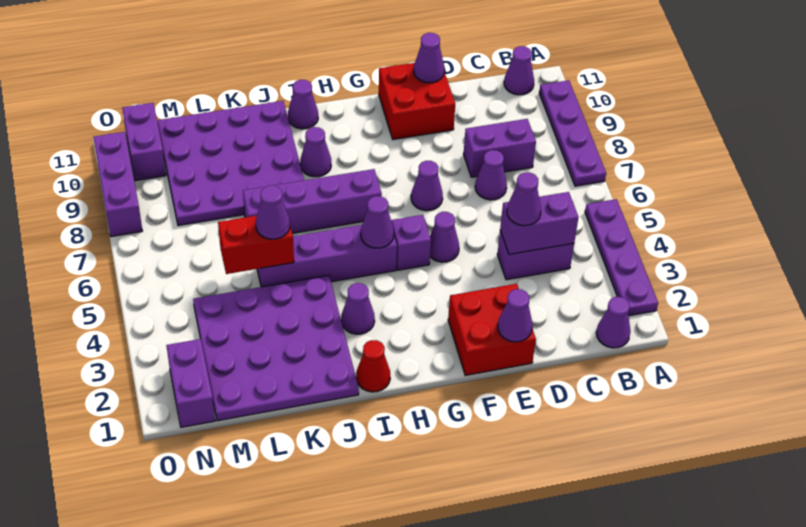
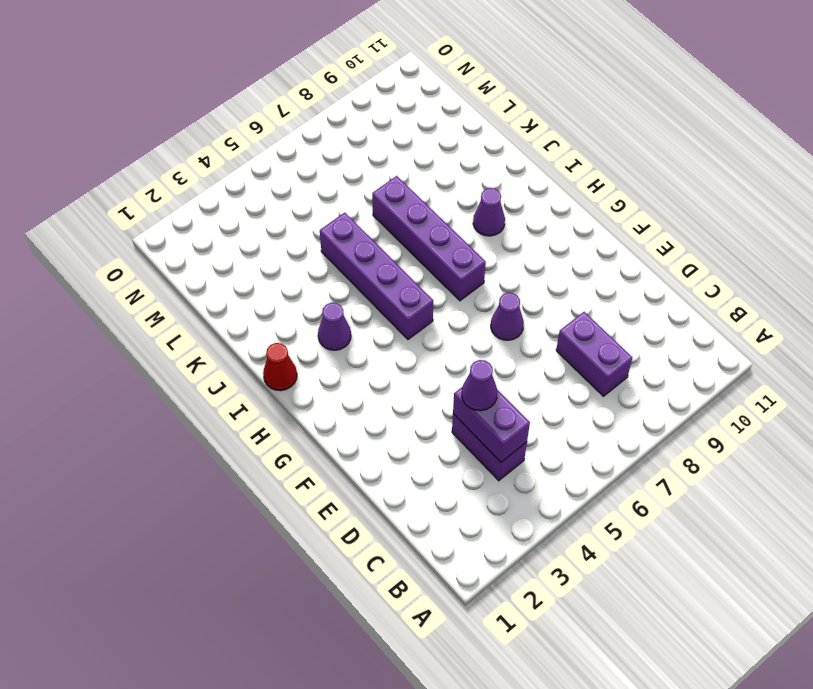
none -> purple plate A2:A5 level 1
none -> purple plate A7:A10 level 1
none -> purple cone B1 level 1
none -> purple cone B11 level 1

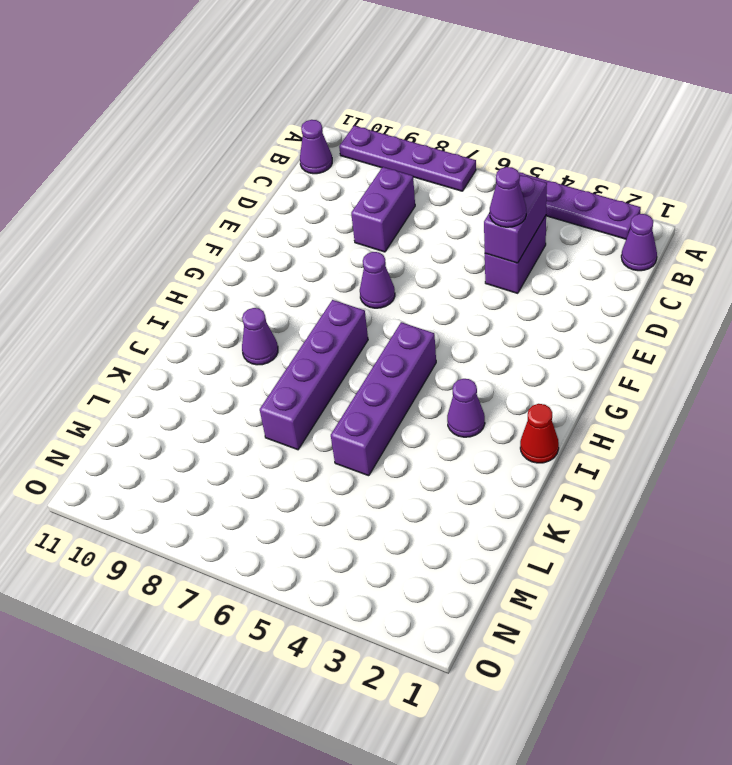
none -> purple cone D7 level 1
none -> red brick E1:F2 level 1
none -> red brick E10:F11 level 1
none -> purple cone F5 level 1

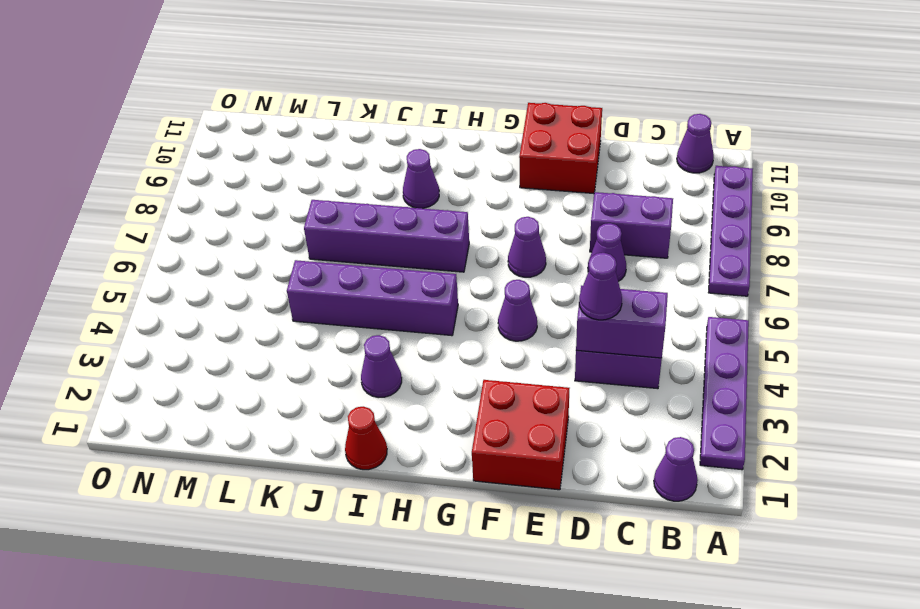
none -> purple brick G5 level 1
none -> purple cone I11 level 1
none -> purple plate J1:M4 level 1
none -> purple plate J8:M11 level 1

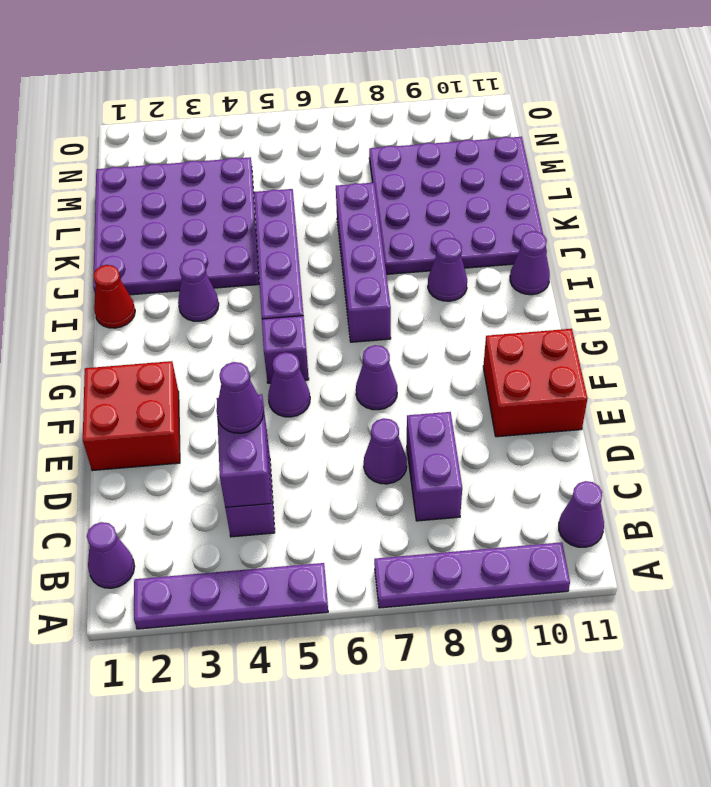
none -> purple brick N1:N2 level 1
none -> purple brick N10:N11 level 1
none -> purple brick O8:O10 level 1
none -> purple cone E1 level 2

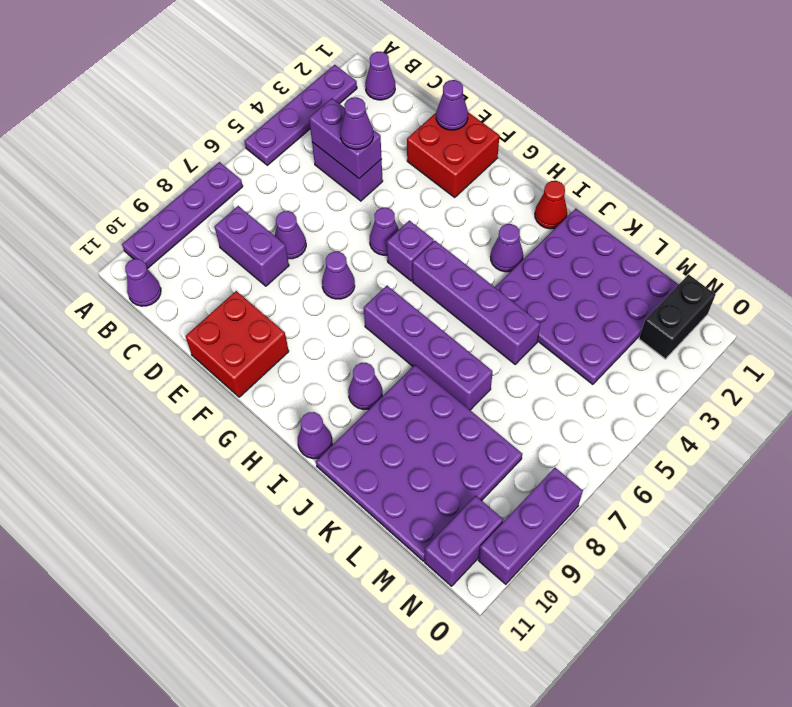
black brick N1:N2 level 1 -> purple brick N1:N2 level 1
none -> purple cone E11 level 2
none -> purple cone H5 level 2
none -> red brick K5:L5 level 2
none -> purple cone K5 level 3

